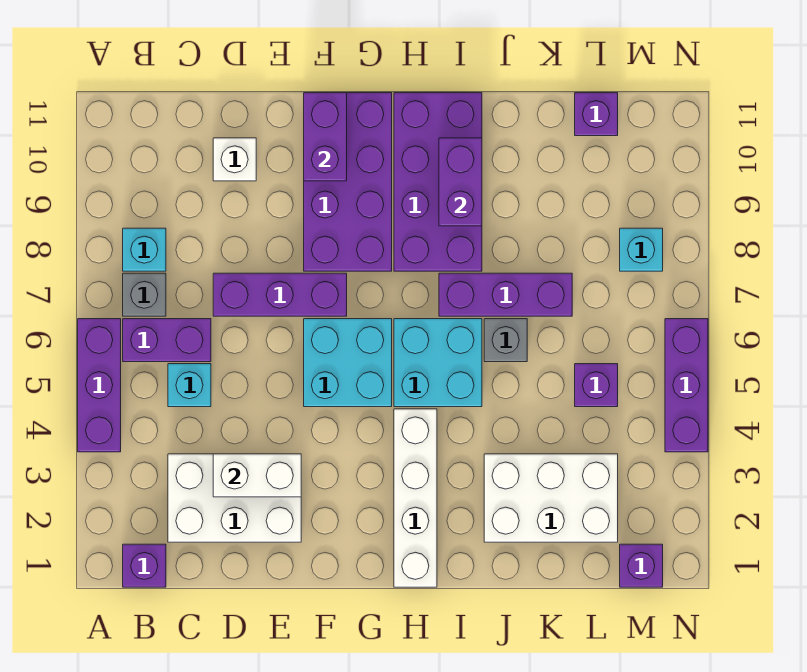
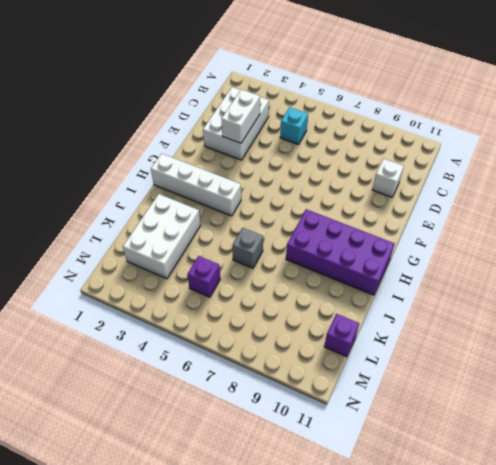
none -> purple brick A4:A6 level 1
none -> purple brick B1 level 1
none -> purple brick B6:C6 level 1

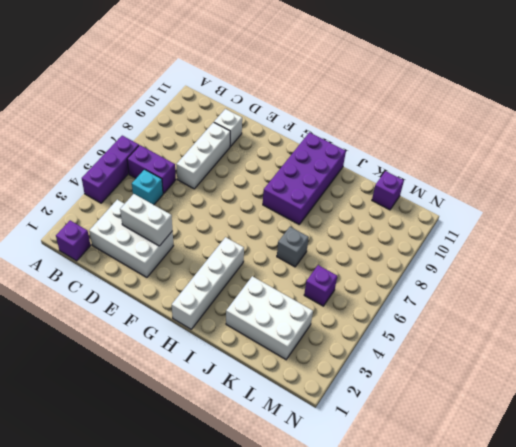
white brick D7:D9 level 1 -> purple brick D7:F7 level 1
none -> grey brick B7 level 1
none -> cyan brick B8 level 1
none -> cyan brick F5:G6 level 1

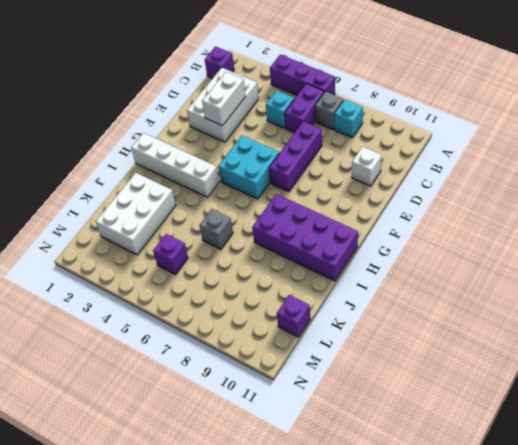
none -> purple brick F8:G11 level 1
none -> cyan brick H5:I6 level 1
none -> purple brick I7:K7 level 1

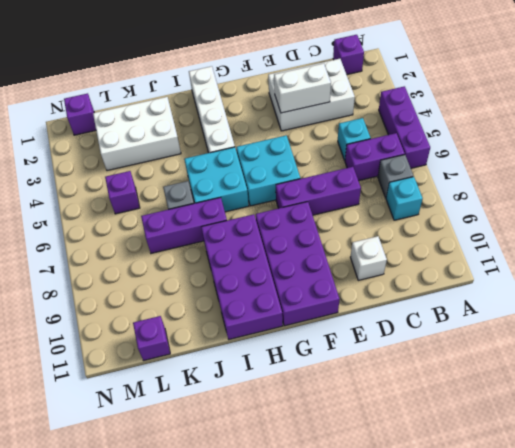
none -> cyan brick M8 level 1
none -> purple brick N4:N6 level 1
none -> purple brick F10:F11 level 2

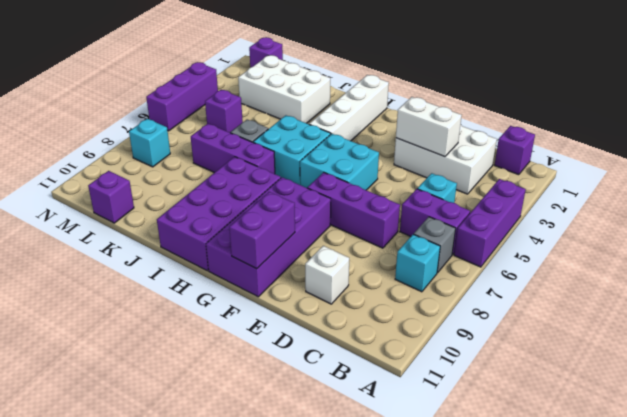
none -> purple brick I9:I10 level 2

